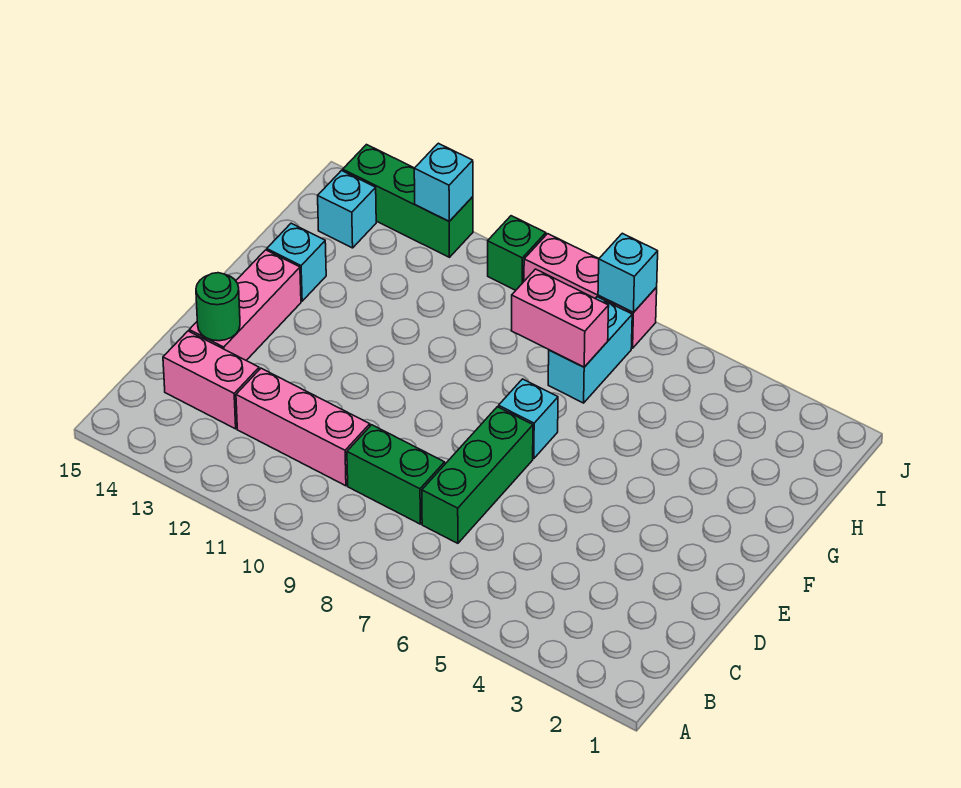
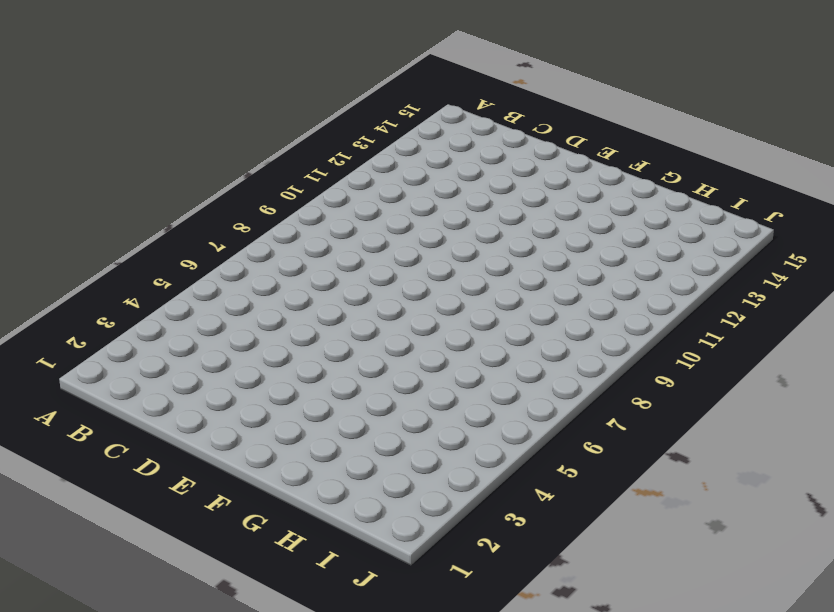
none -> green brick C7:E7 level 1
none -> green brick C8:C9 level 1
none -> pink brick C10:C12 level 1

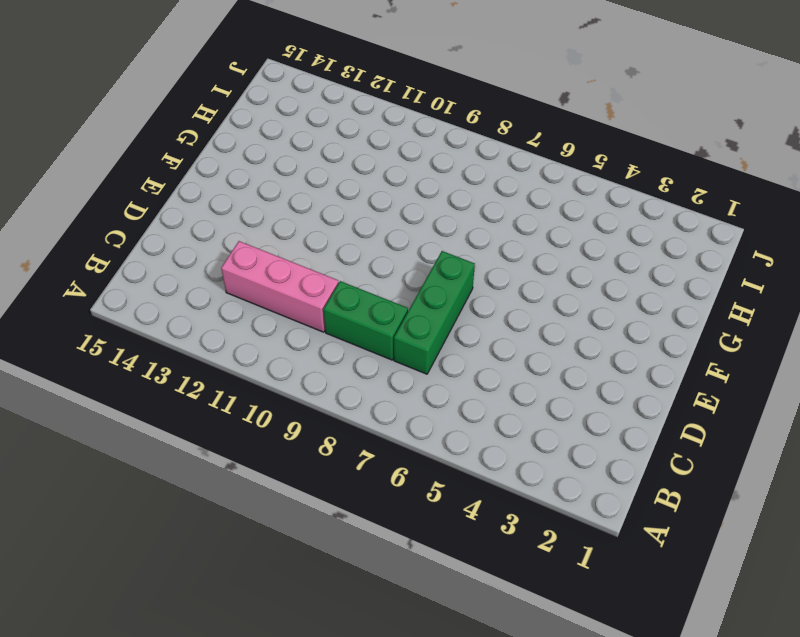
none -> pink brick C13:C14 level 1
none -> pink brick D14:F14 level 1
none -> cyan brick F7 level 1

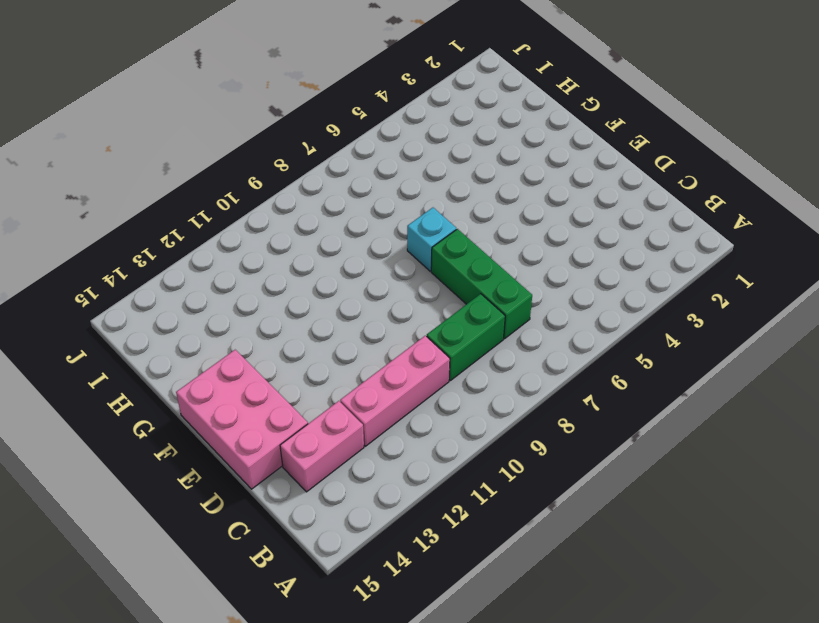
pink brick D14:F15 level 1 -> pink brick D14:F14 level 1
none -> cyan brick G14 level 1
none -> cyan brick H7:I7 level 1
none -> cyan brick I14 level 1

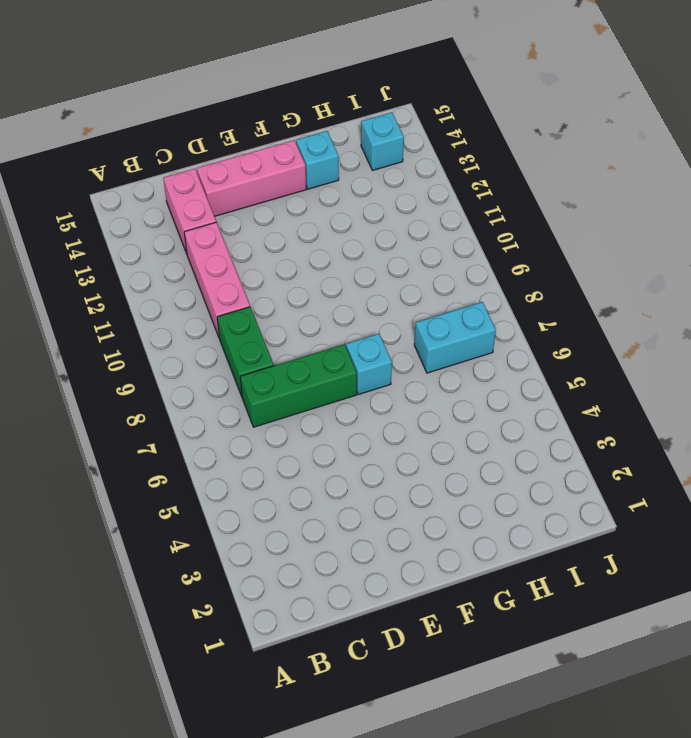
none -> pink brick J7:J9 level 1
none -> green brick J10 level 1
none -> green brick J12:J14 level 1

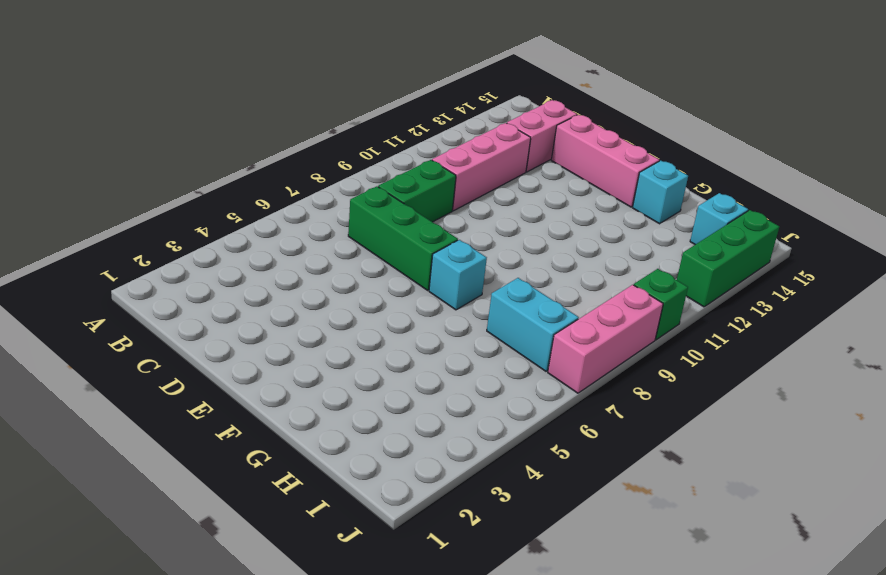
none -> green round brick D14 level 2
none -> pink brick H7:H8 level 2
none -> cyan brick J7 level 2

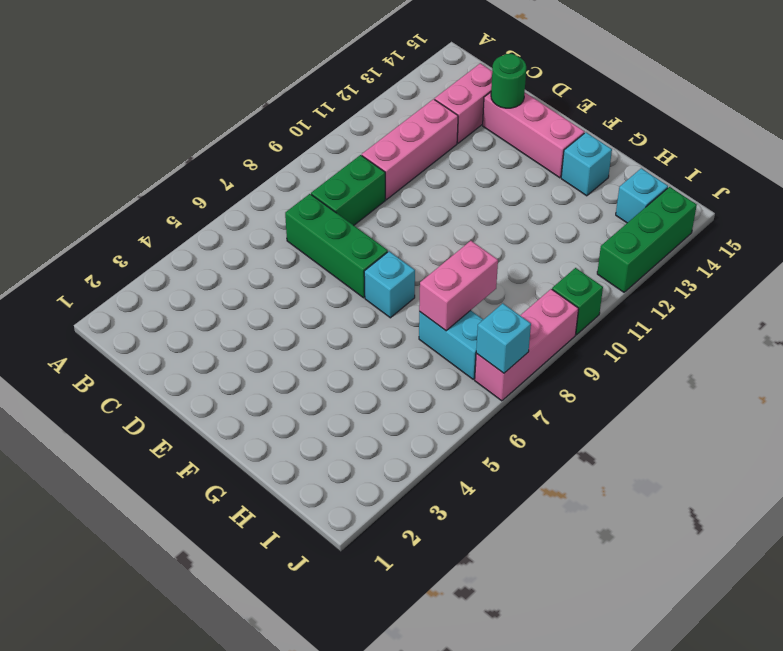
none -> cyan brick J12 level 2

